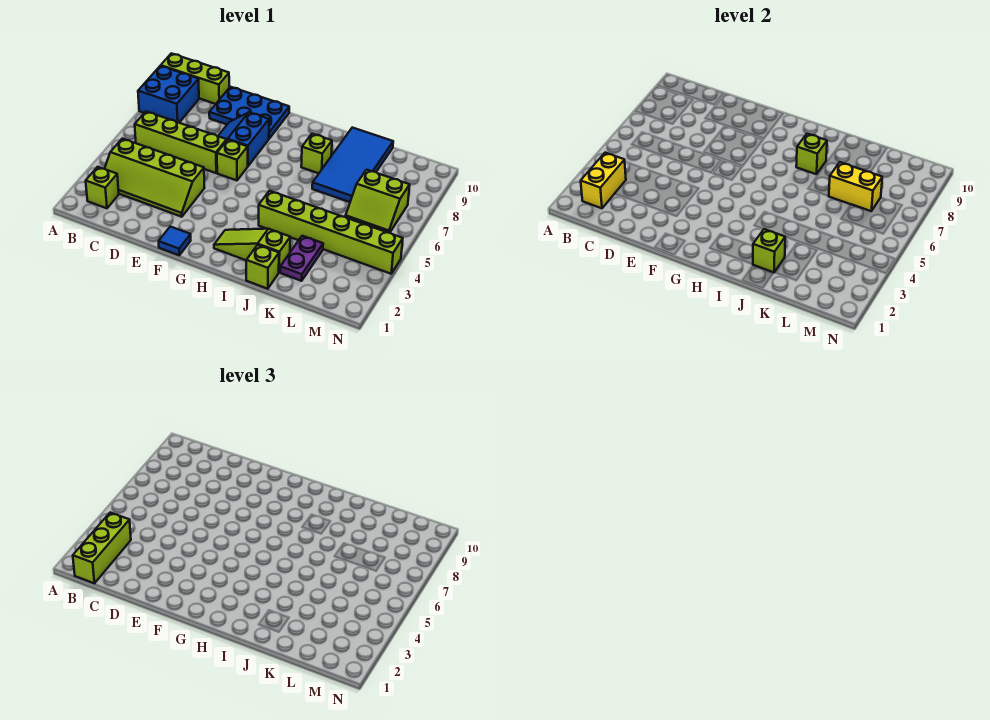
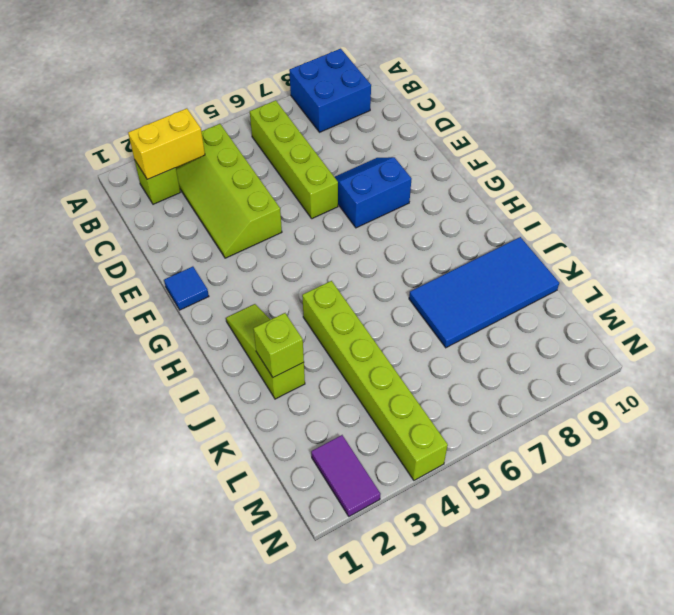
purple tile M2:N2 level 1 -> none
none -> lime brick A10:C10 level 1
none -> blue plate D9:F10 level 1
none -> lime brick F6 level 1

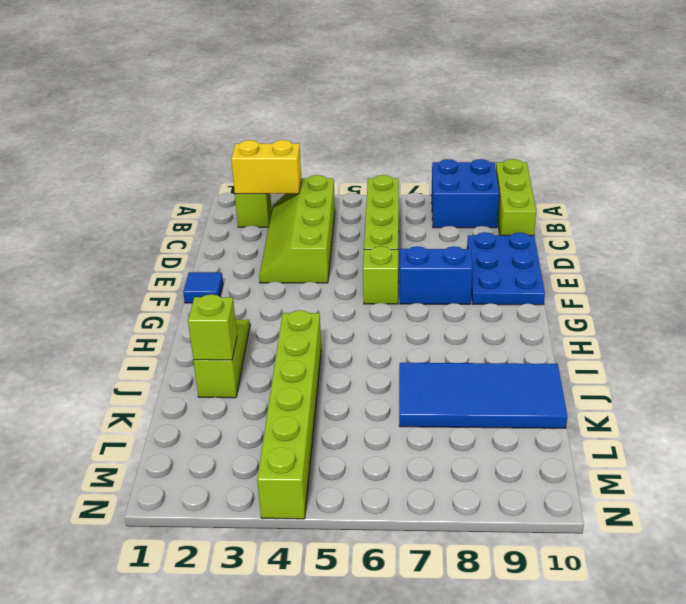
none -> lime brick I8 level 1
none -> lime brick J1 level 1
none -> purple plate K2:K3 level 1

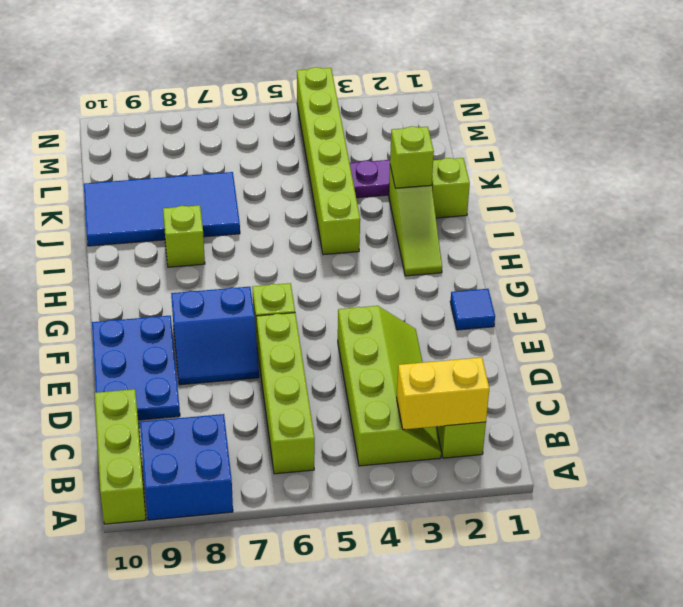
none -> lime slope L6:M7 level 1 top 7
none -> lime brick I8 level 2
none -> yellow brick K7:L7 level 2

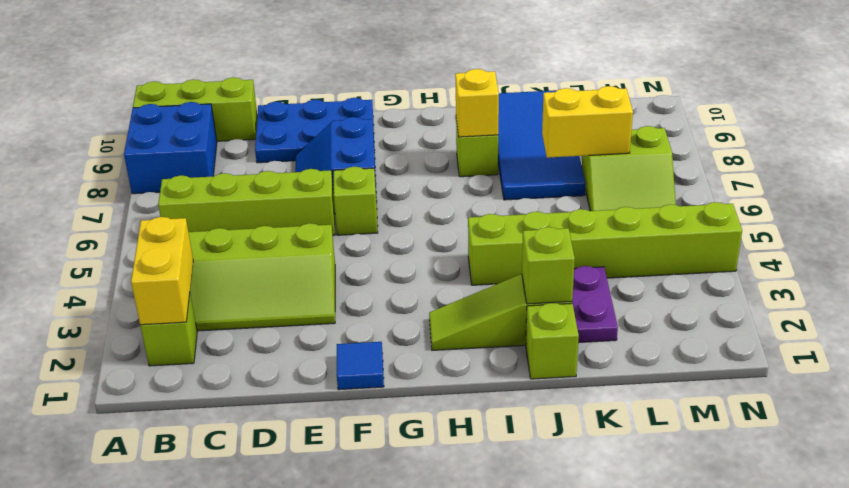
yellow brick I8 level 2 -> lime brick I8 level 2
none -> lime brick B1:B3 level 3

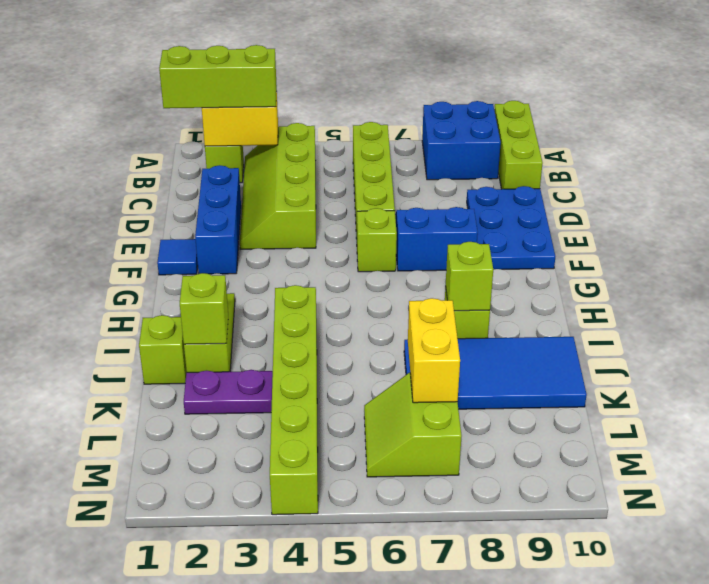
blue brick D2:F2 level 1 -> none

